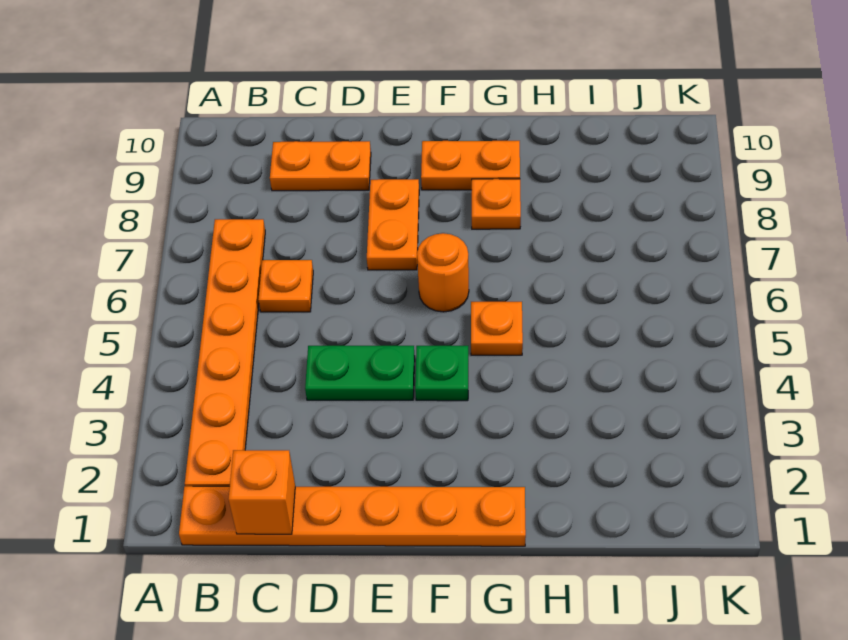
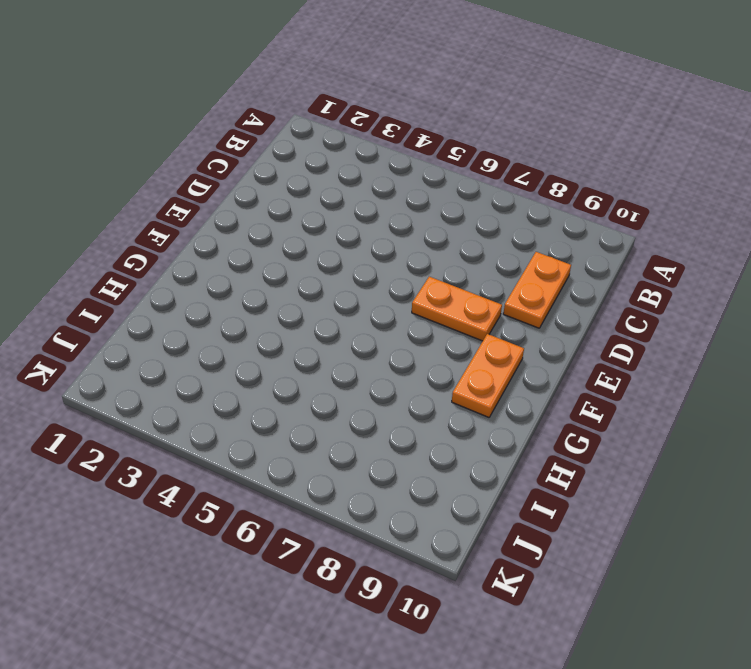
none -> orange plate B1:G1 level 1
none -> orange plate B2:B7 level 1
none -> orange plate C6 level 1

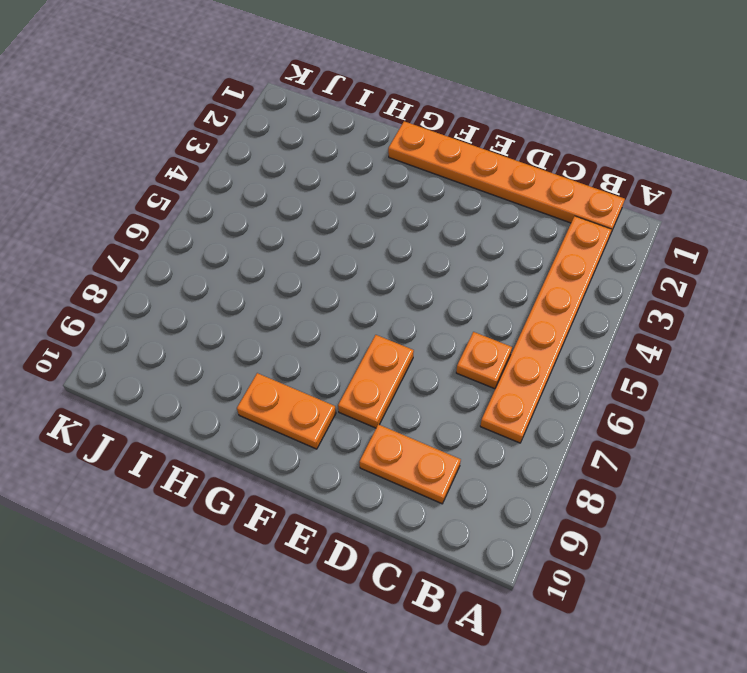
none -> green plate D4:E4 level 1
none -> green plate F4 level 1
none -> orange round brick F6 level 1

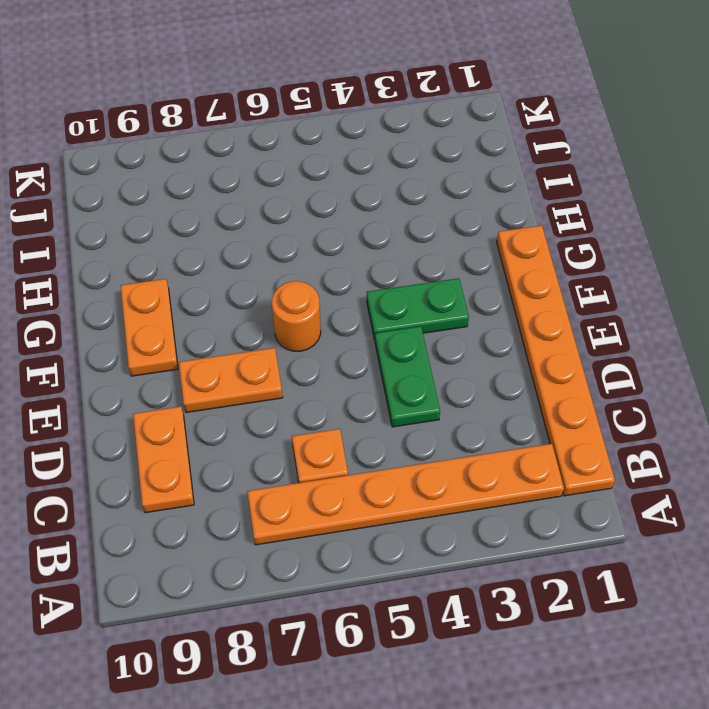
green plate F3:F4 level 1 -> green plate F4 level 1
none -> orange plate G5 level 1
none -> orange plate G8 level 1
none -> orange brick C1 level 2

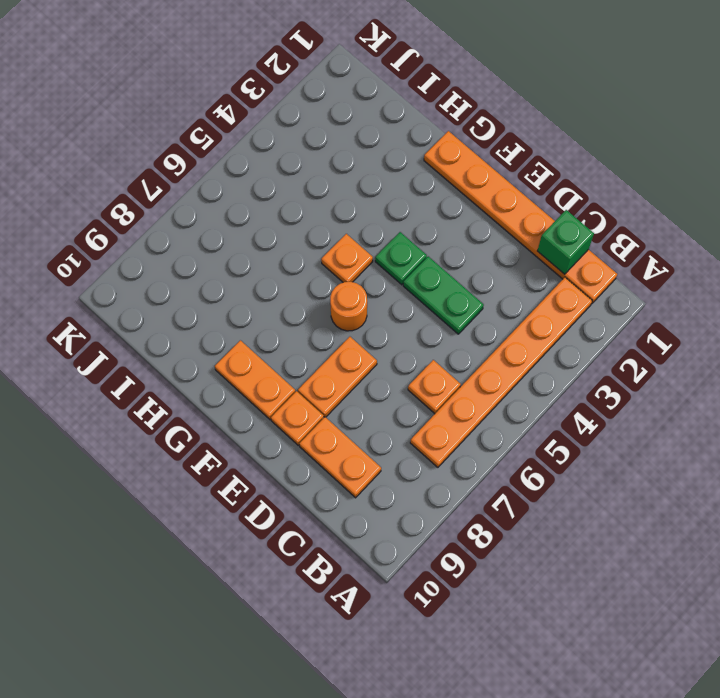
green brick C1 level 2 -> orange brick C1 level 2
orange plate E9 level 1 -> orange plate G8 level 1

